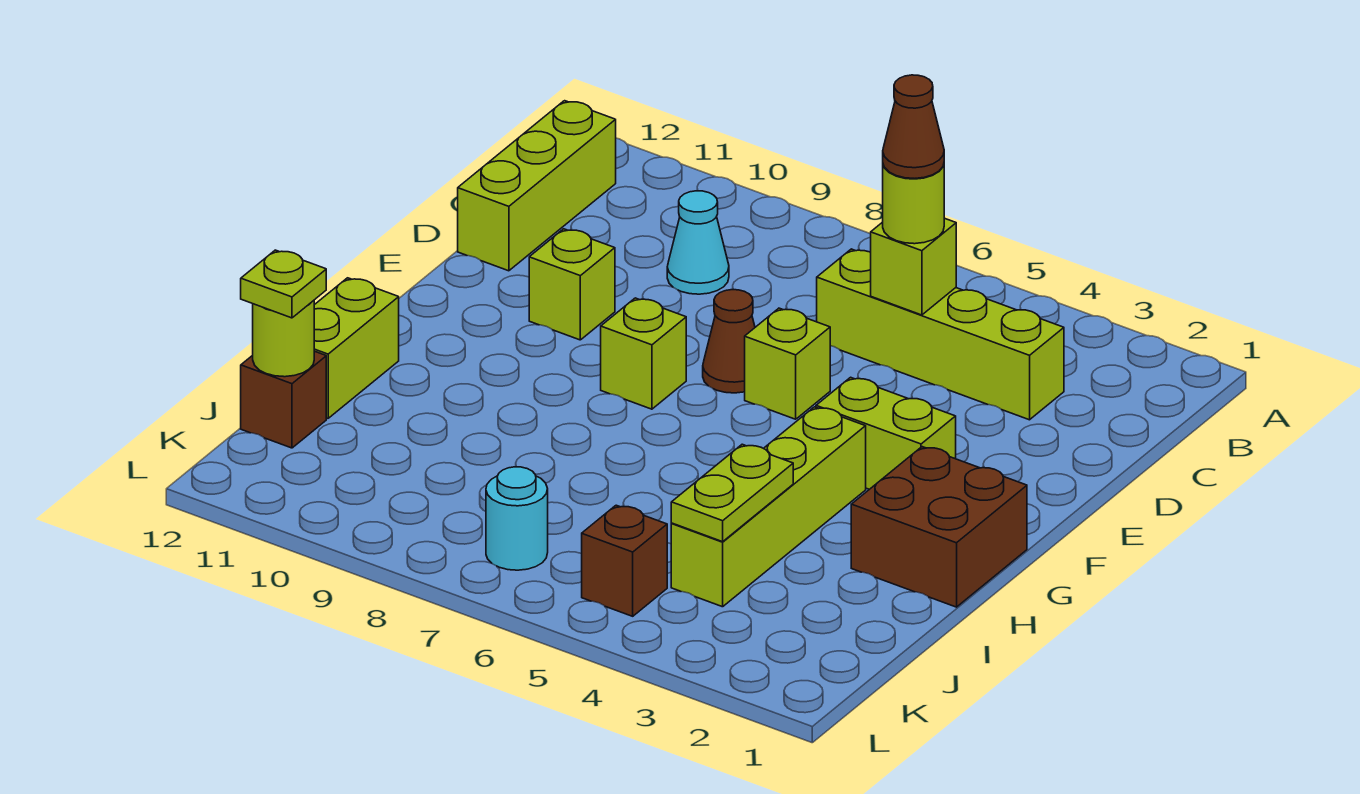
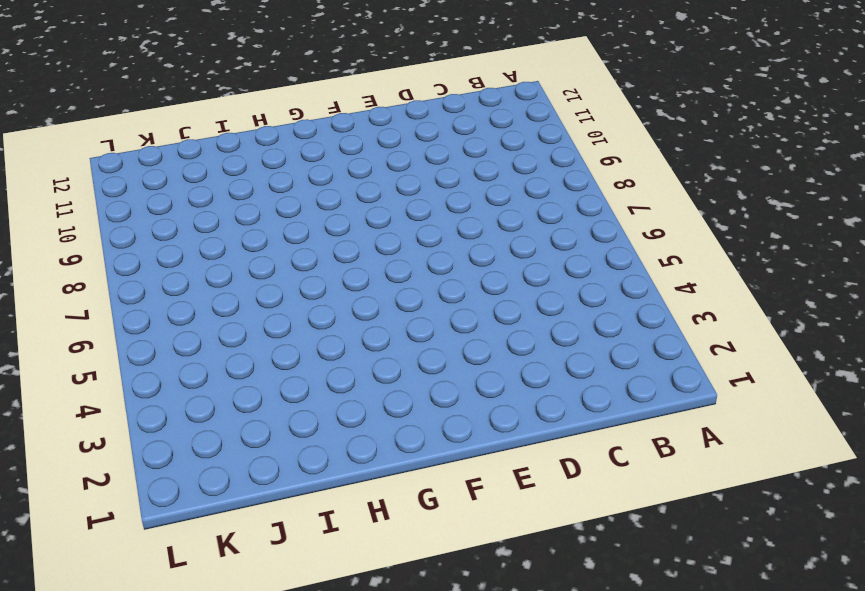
none -> lime brick B12:D12 level 1
none -> lime brick C3:C6 level 1
none -> cyan cone C9 level 1

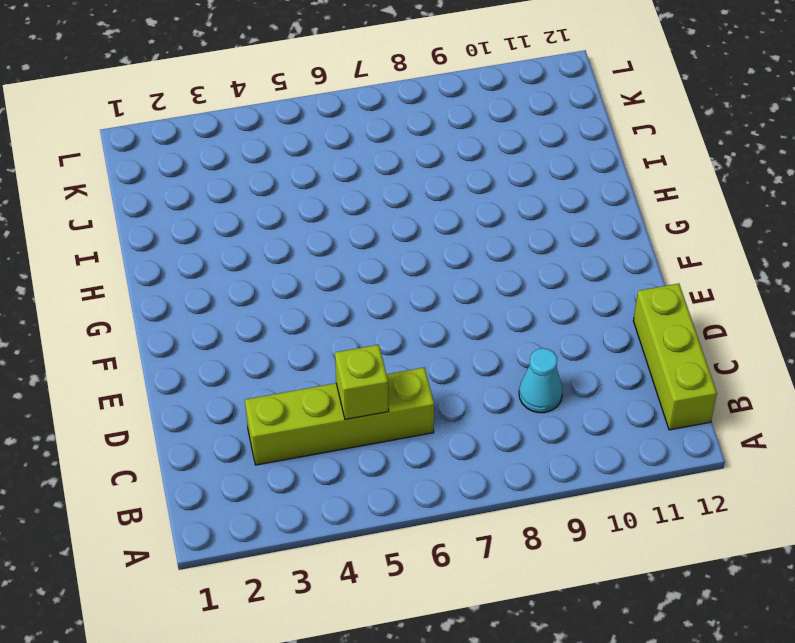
none -> lime brick E6 level 1
none -> brown cone E7 level 1
none -> lime brick E10 level 1

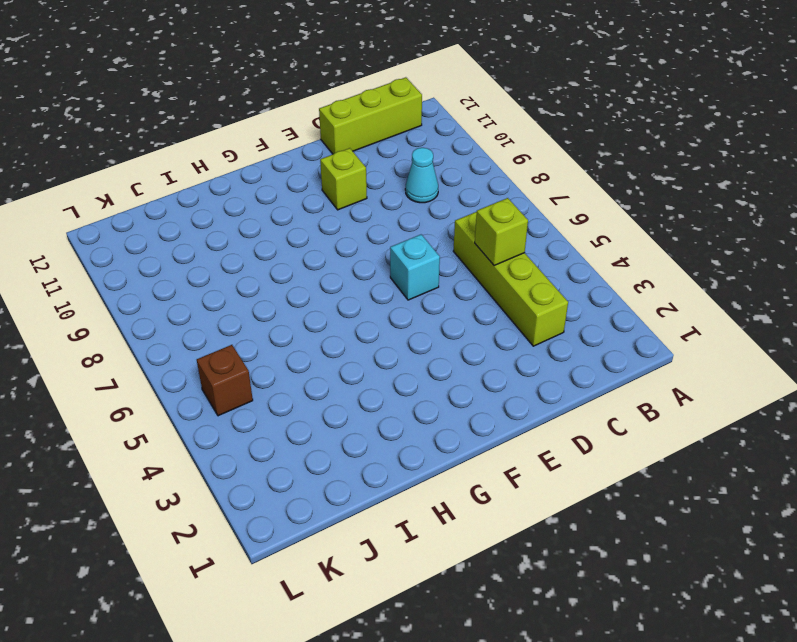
cyan brick E6 level 1 -> lime brick E6 level 1
none -> brown cone E7 level 1
none -> lime brick F3:F4 level 1
none -> lime brick F8 level 1

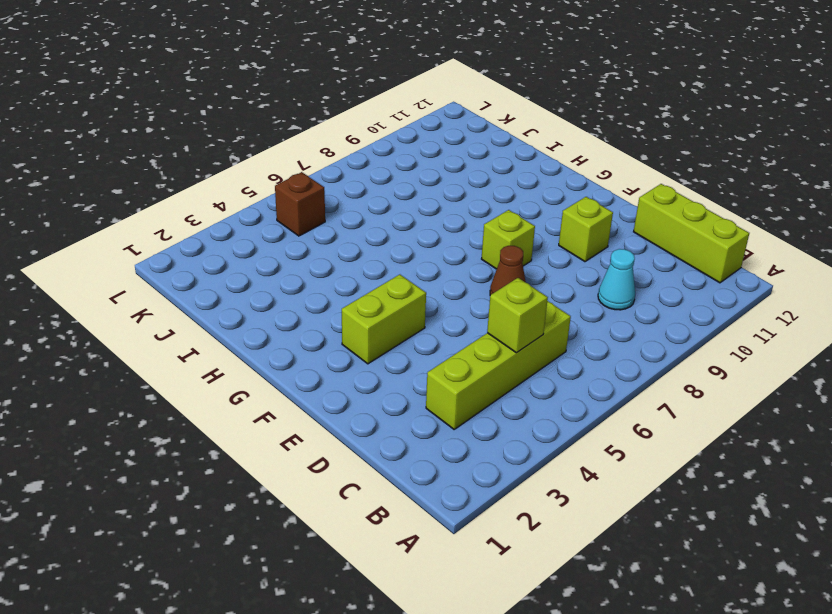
none -> lime brick E6 level 1
none -> brown brick G1:H2 level 1
none -> lime brick G4:J4 level 1

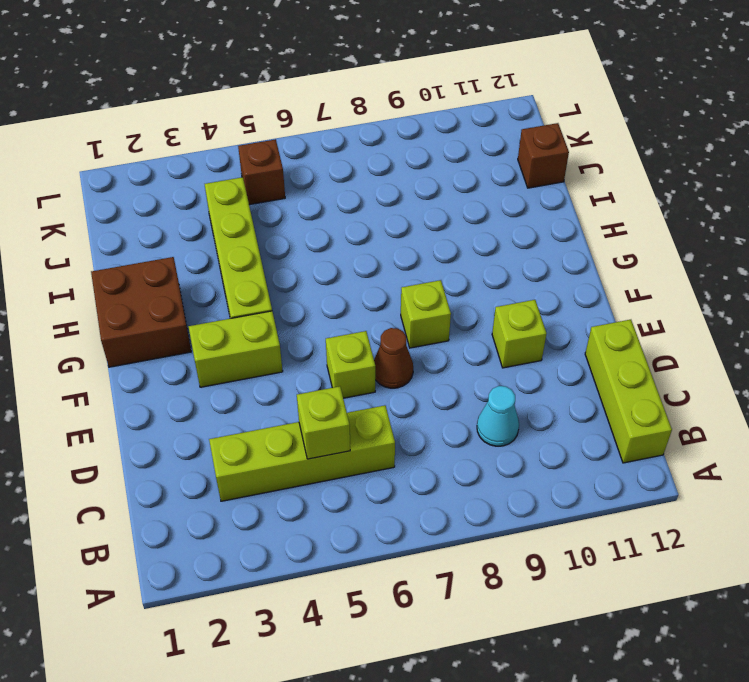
none -> lime brick H12:I12 level 1
none -> cyan round brick K7 level 1
none -> lime plate I4:J4 level 2

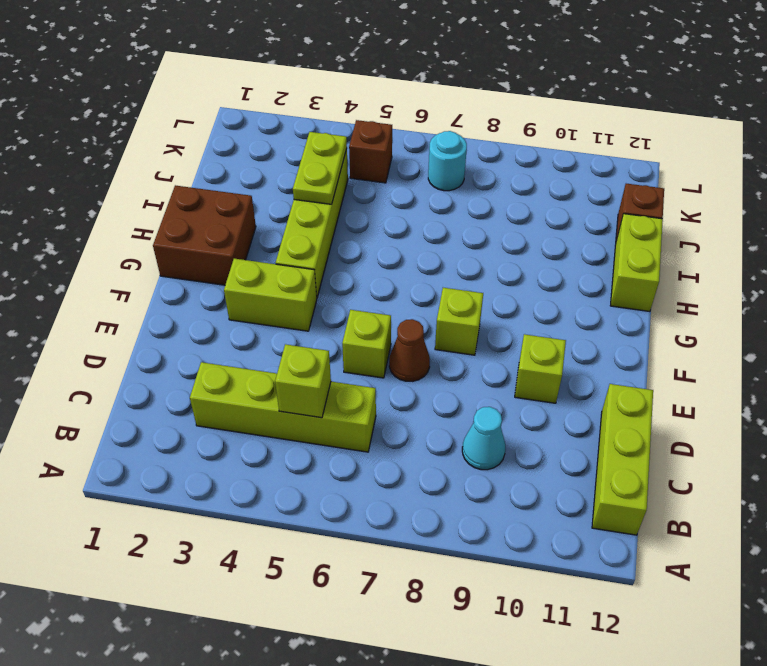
none -> lime round brick J12 level 2
none -> lime round brick C5 level 3
none -> lime plate J12 level 3

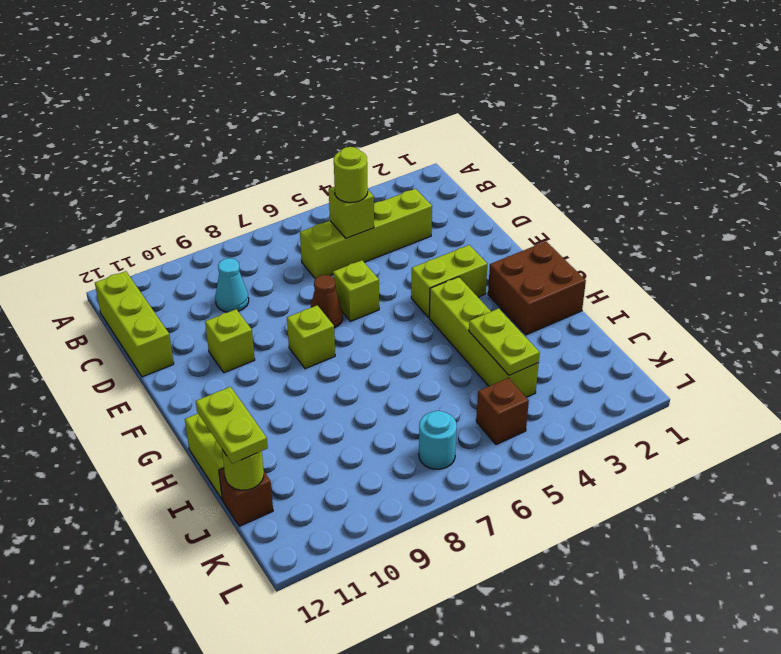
lime plate I12:J12 level 3 -> lime plate J12 level 3
none -> brown cone C5 level 4

